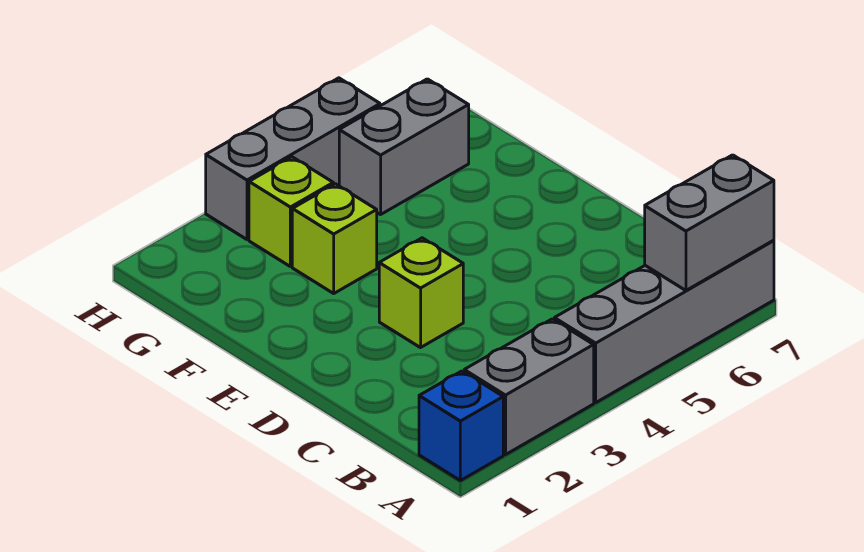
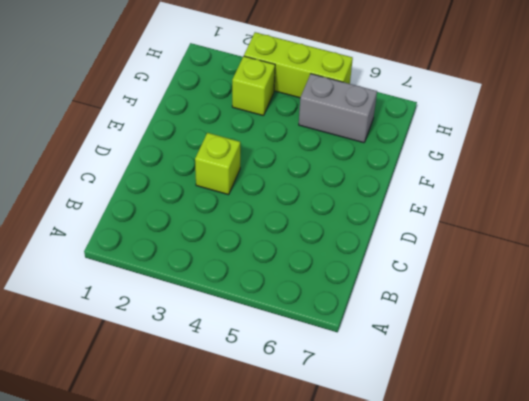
lime brick H3:H5 level 1 -> grey brick H3:H5 level 1
none -> blue brick A1 level 1
none -> grey brick A2:A3 level 1

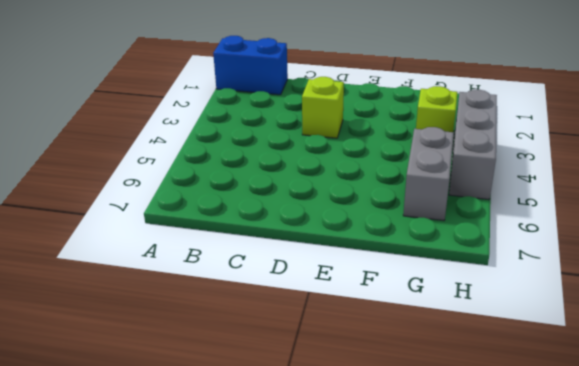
blue brick A1:B1 level 1 -> blue brick A1 level 1
none -> grey brick A2:A3 level 1
none -> grey brick A4:A7 level 1

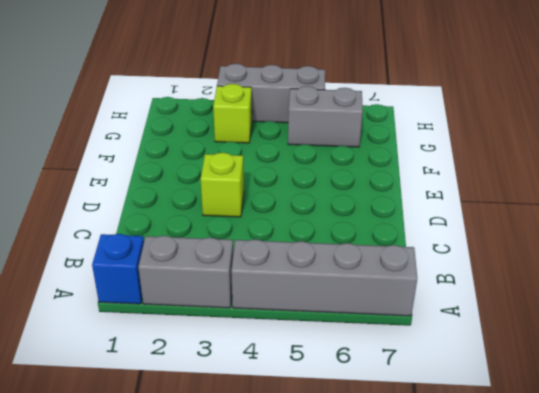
none -> lime brick F3 level 1
none -> grey brick A6:A7 level 2

